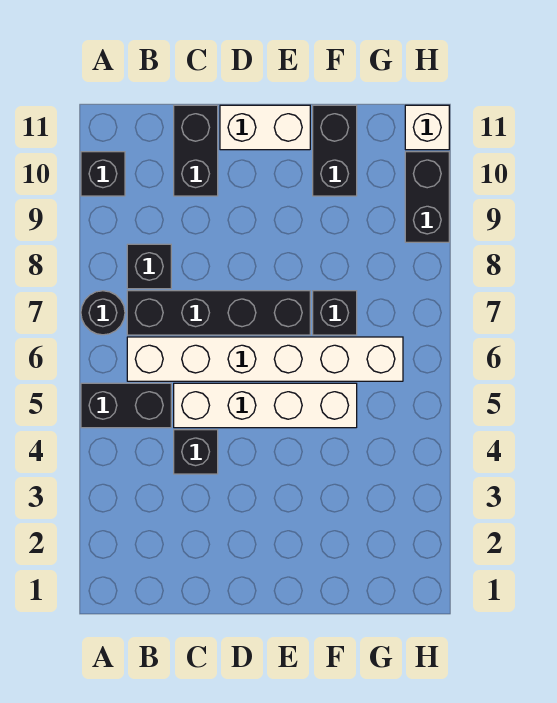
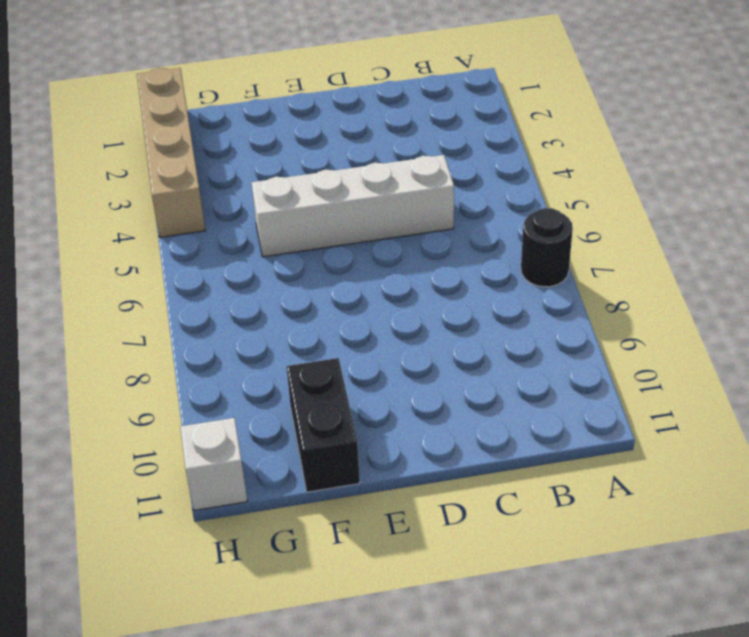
tan brick H1:H4 level 1 -> none
none -> black brick A5:B5 level 1
none -> black brick A10 level 1
none -> white brick B6:G6 level 1

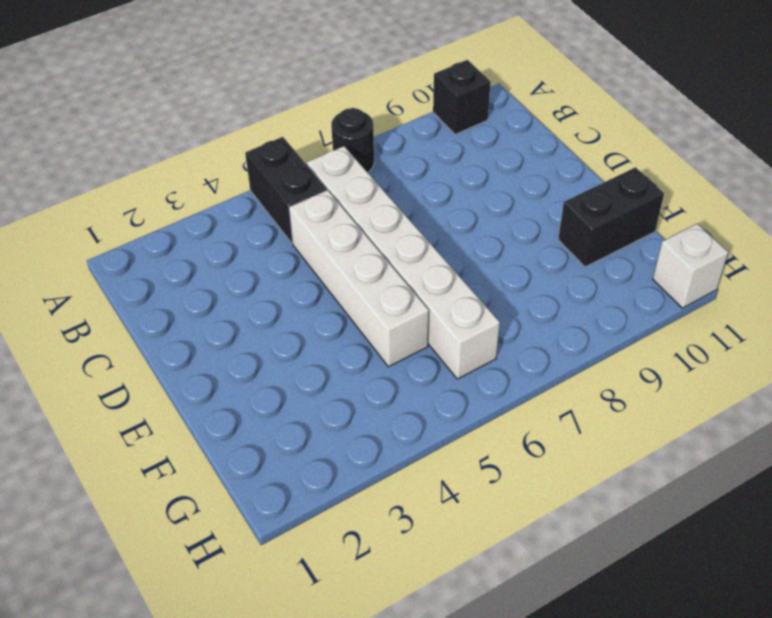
none -> black brick B7:E7 level 1
none -> black brick B8 level 1
none -> black brick C4 level 1

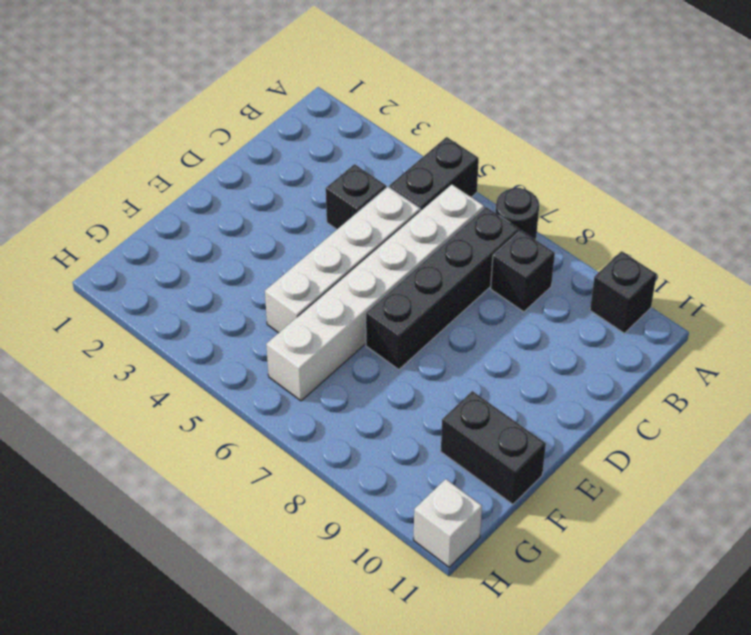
none -> black brick C10:C11 level 1
none -> white brick D11:E11 level 1
none -> black brick F7 level 1

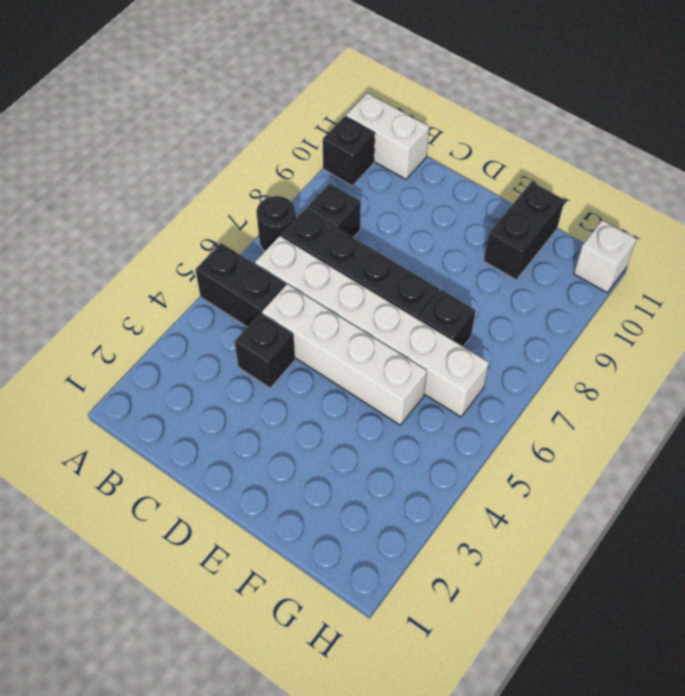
white brick A11:B11 level 1 -> white brick D11:E11 level 1
none -> black brick C10:C11 level 1
none -> black brick H9:H10 level 1

